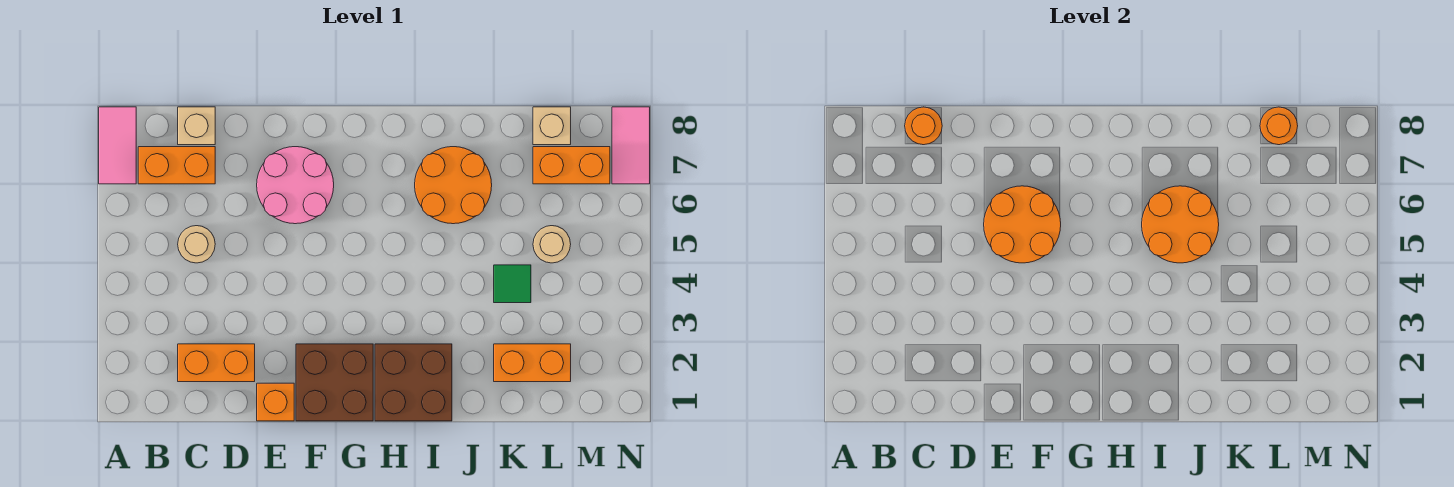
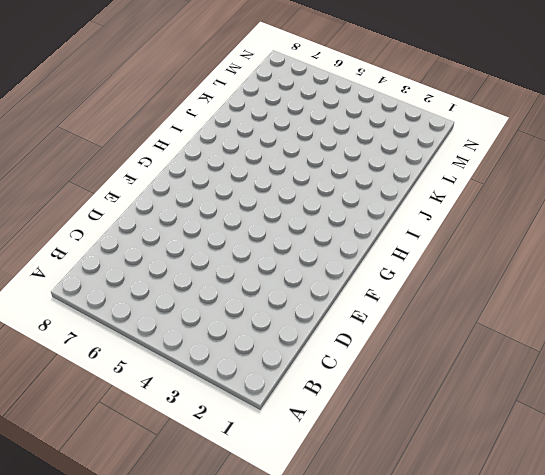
none -> pink tile A7:A8 level 1
none -> orange brick B7:C7 level 1
none -> orange brick C2:D2 level 1

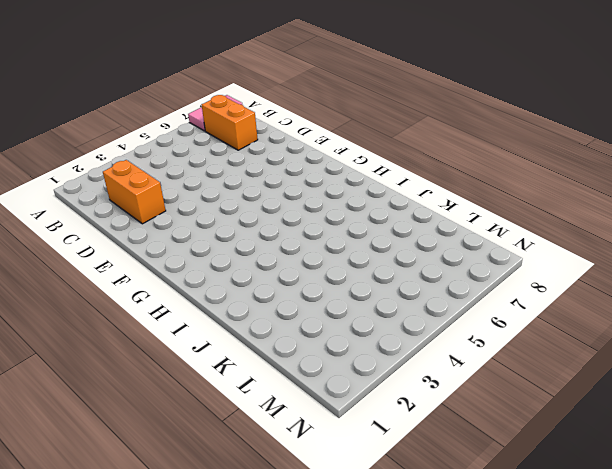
none -> tan round brick C5 level 1
none -> tan brick C8 level 1
none -> orange brick E1 level 1

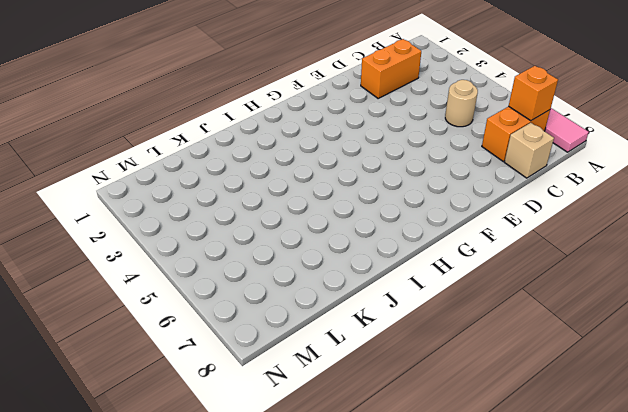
orange brick B7 level 2 -> orange brick E1 level 1
none -> pink round brick E6:F7 level 1
none -> brown brick F1:G2 level 1
none -> brown brick H1:I2 level 1

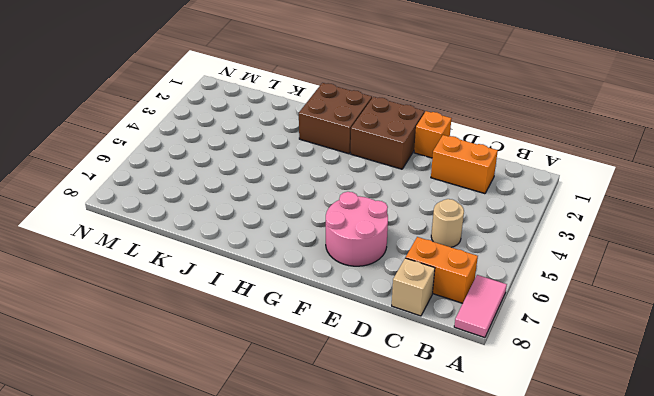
none -> orange round brick I6:J7 level 1
none -> orange brick K2:L2 level 1
none -> green tile K4 level 1

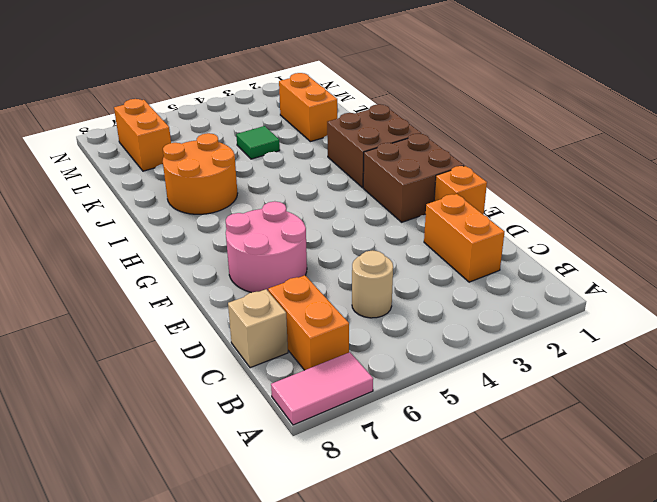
none -> tan round brick L5 level 1
none -> tan brick L8 level 1
none -> pink tile N7:N8 level 1

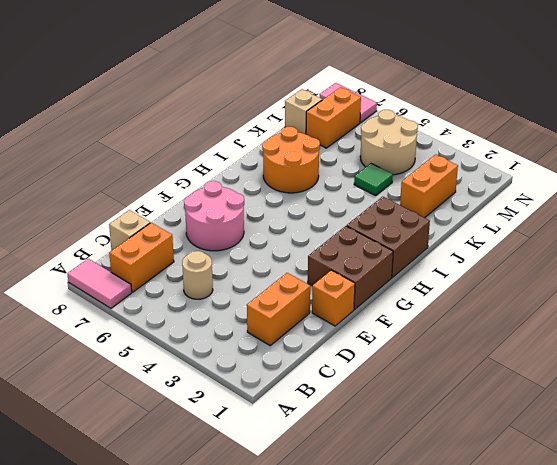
tan round brick L4:M5 level 1 -> tan round brick L5 level 1
none -> orange round brick C8 level 2
none -> orange round brick E5:F6 level 2
none -> orange round brick I5:J6 level 2

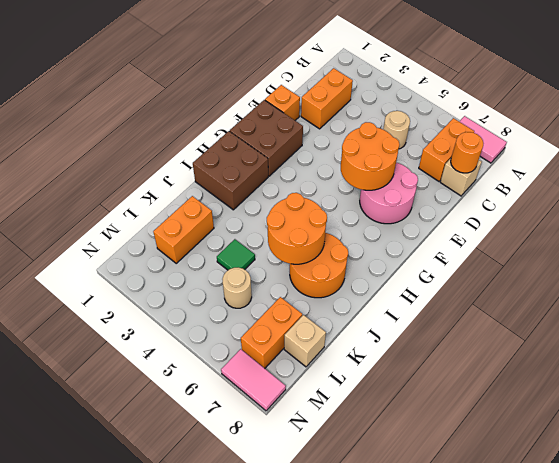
none -> orange round brick L8 level 2

